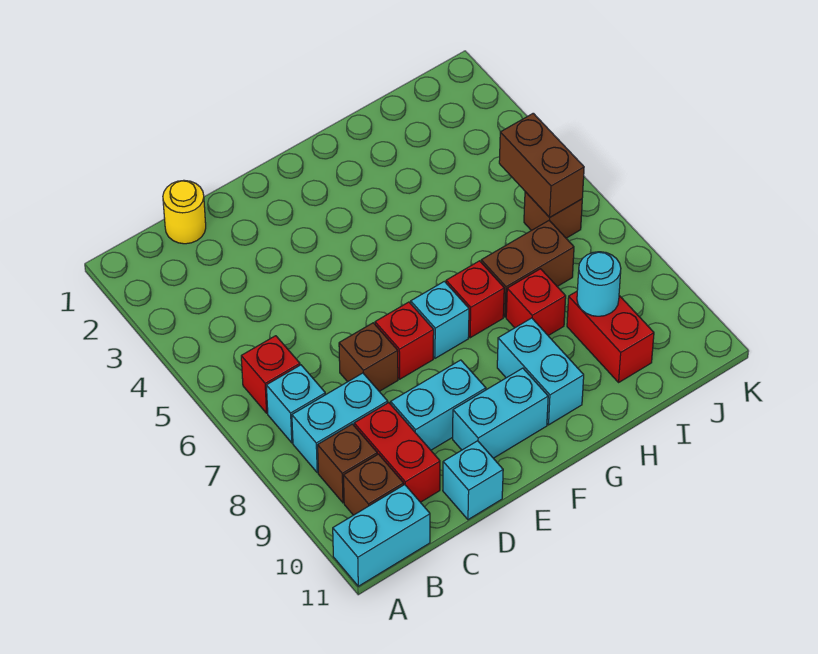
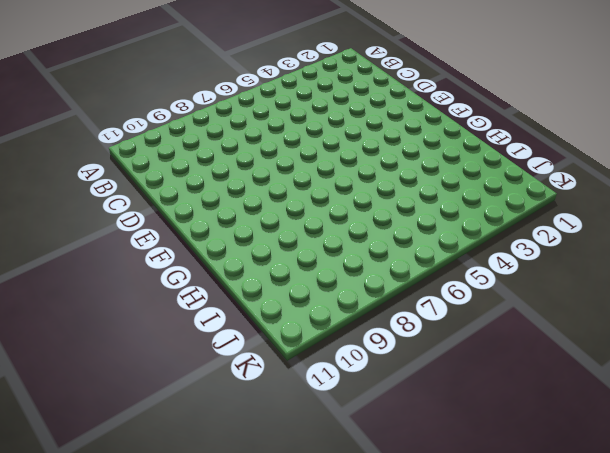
none -> cyan brick A11:B11 level 1
none -> red brick B6 level 1
none -> cyan brick B7 level 1

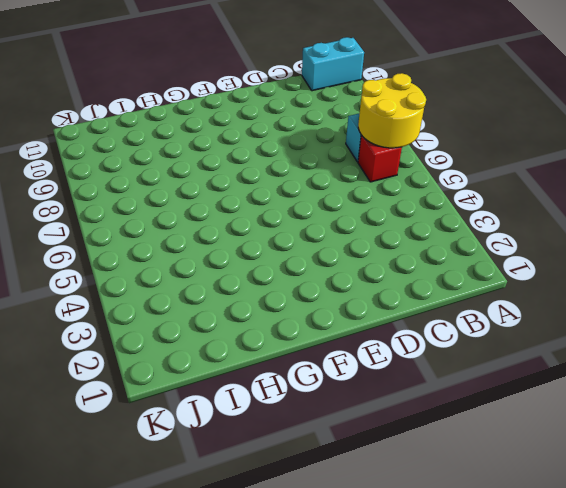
yellow round brick A6:B7 level 2 -> none
none -> cyan brick B8:C8 level 1
none -> brown brick B9 level 1
none -> brown brick B10 level 1

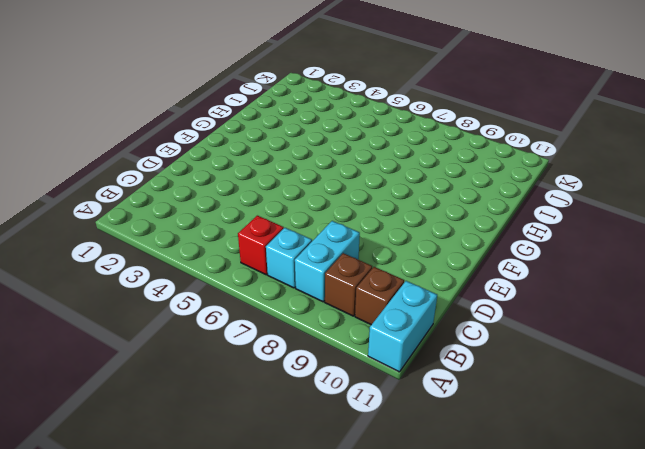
none -> yellow round brick C1 level 1
none -> red brick C9:C10 level 1
none -> brown brick D7 level 1

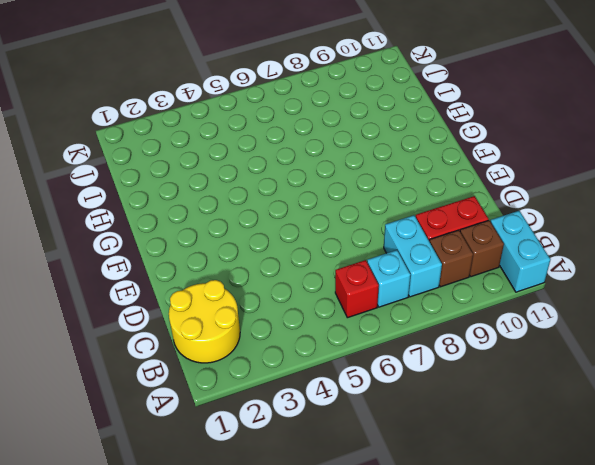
yellow round brick B1:C2 level 1 -> yellow round brick C1 level 1
none -> brown brick D7 level 1
none -> cyan brick D9:E9 level 1
none -> cyan brick D11 level 1

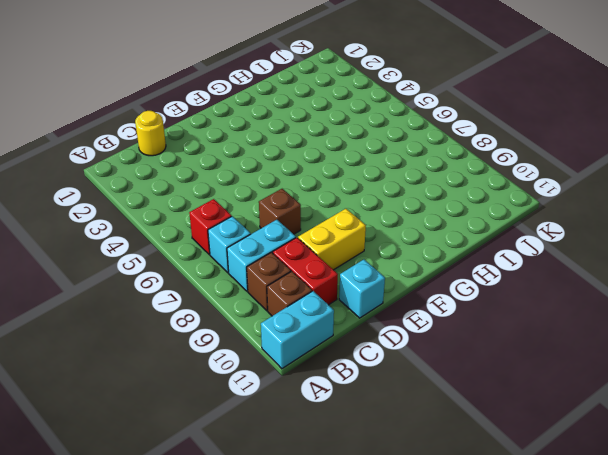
yellow brick D9:E9 level 1 -> cyan brick D9:E9 level 1
none -> red brick E7 level 1
none -> cyan brick E10:F10 level 1
none -> cyan brick F7 level 1

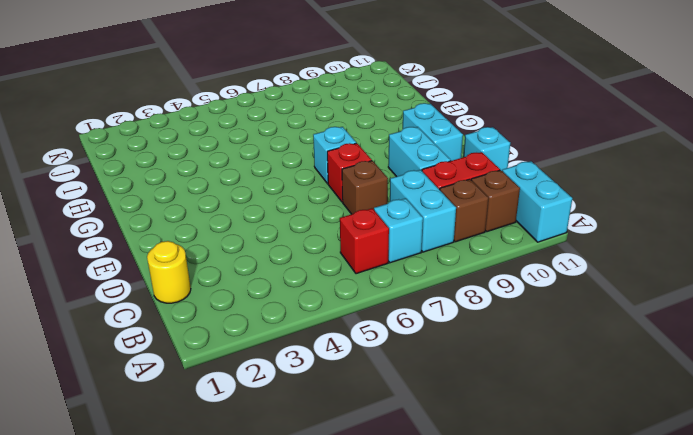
none -> red brick G7 level 1
none -> cyan brick G9:G10 level 1
none -> brown brick H7:I7 level 1

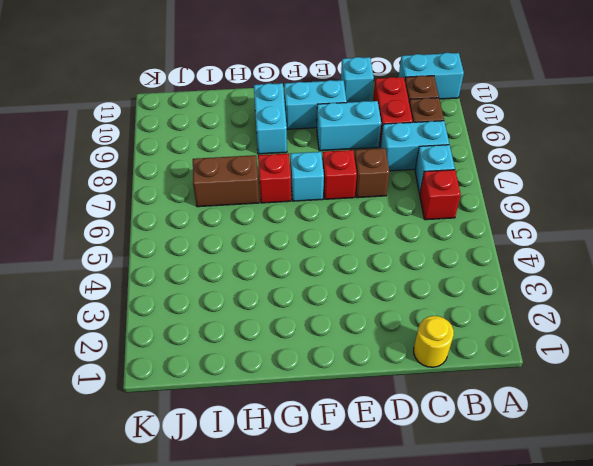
none -> red brick H8 level 1
none -> red brick I9:I10 level 1
none -> brown brick J6 level 1

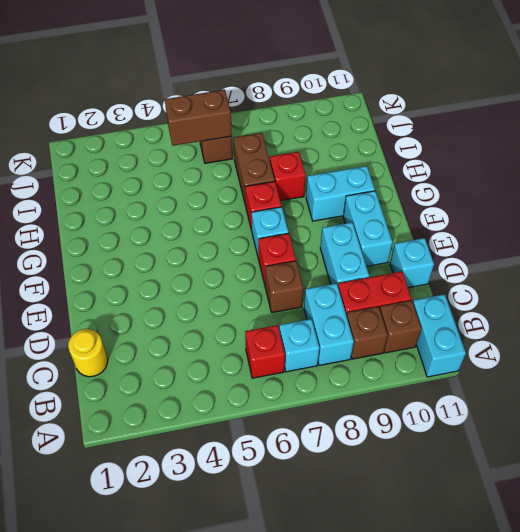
none -> red brick I9:I10 level 1
none -> cyan round brick I9 level 2

